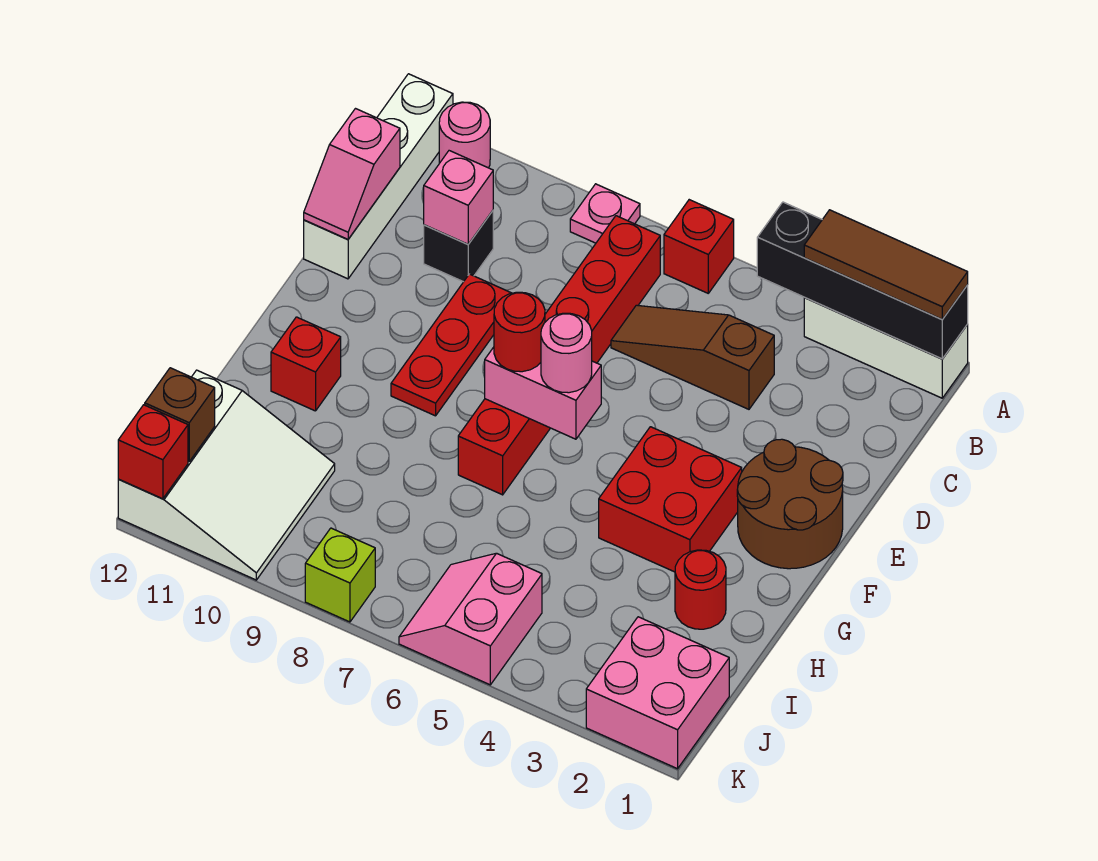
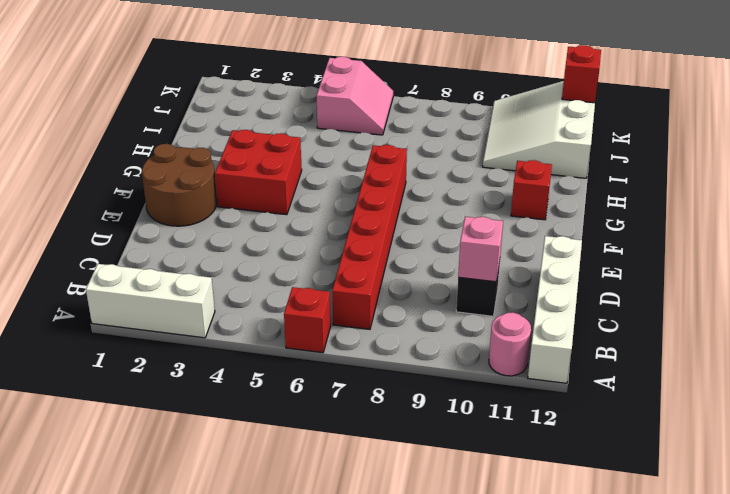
none -> pink plate A8 level 1
none -> brown slope C4:C6 level 1 top 4
none -> red plate D9:F9 level 1

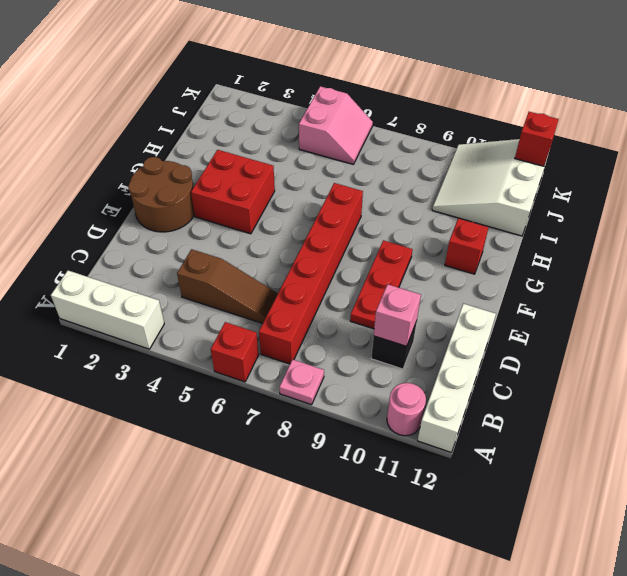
none -> red round brick H2 level 1
none -> pink brick J1:K2 level 1
none -> lime brick K8 level 1

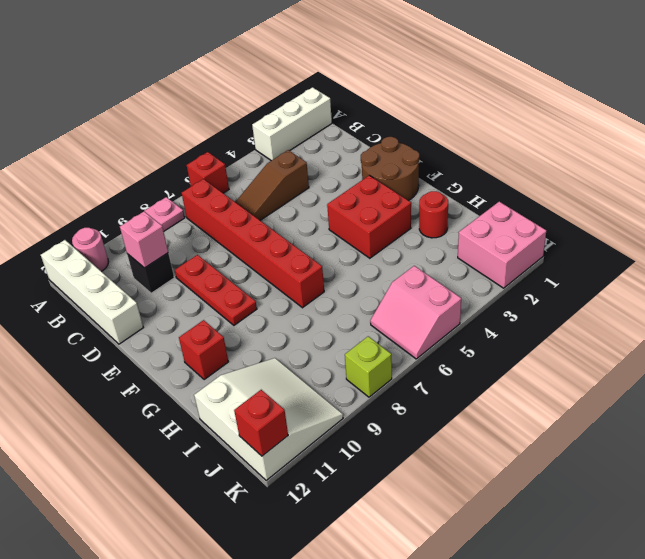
none -> black brick A1:A4 level 2
none -> pink slope C12:D12 level 2 top C
none -> pink brick F6:F7 level 2

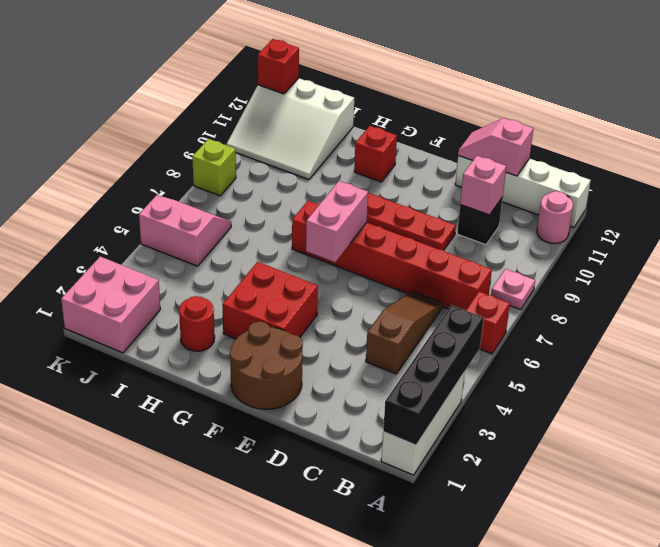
none -> brown brick J12 level 2
none -> brown tile A1:A3 level 3
none -> pink round brick F6 level 3

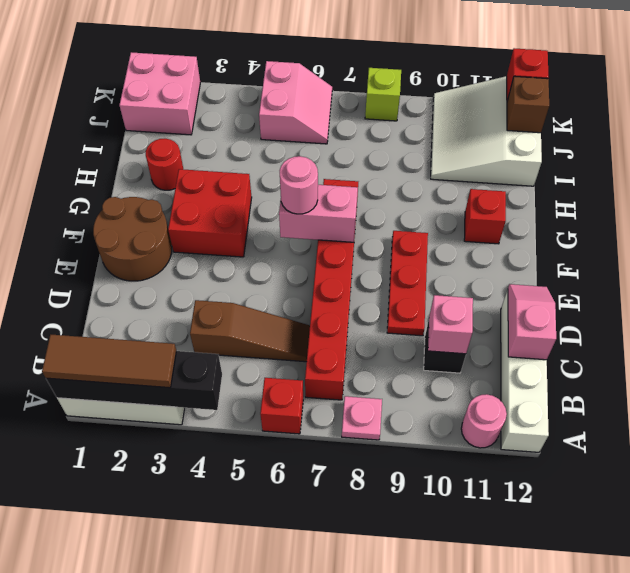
none -> red round brick F7 level 3

